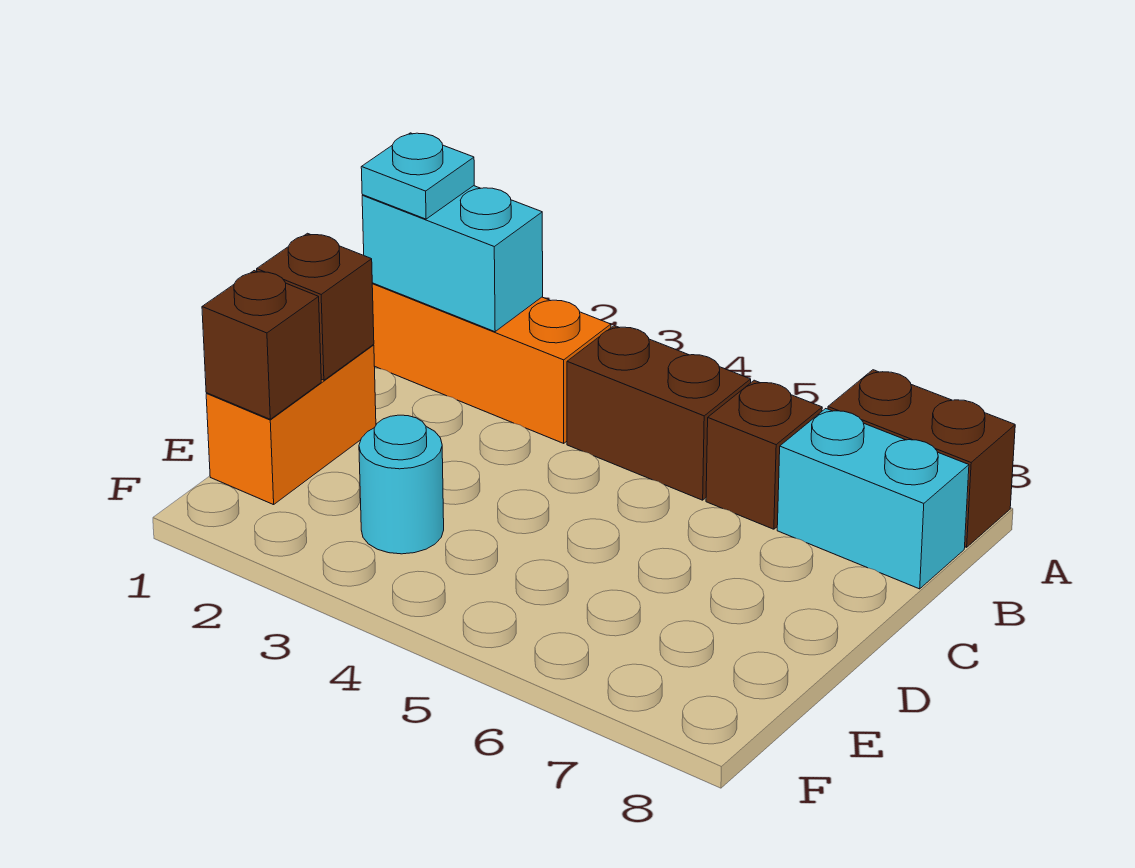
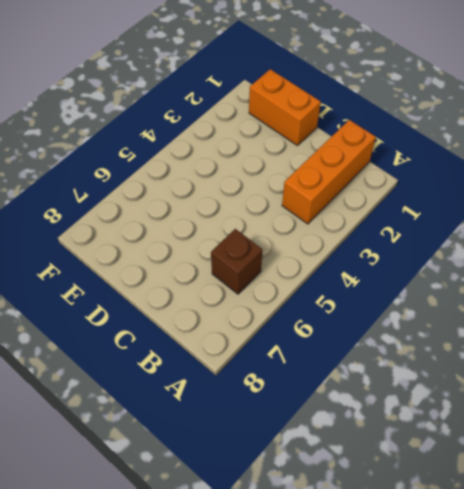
none -> brown brick A7:A8 level 1
none -> brown brick B4:B5 level 1

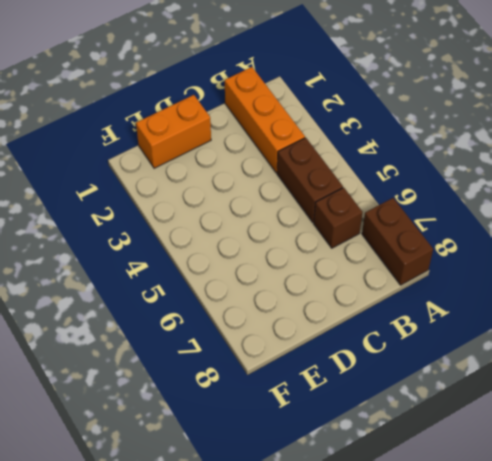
none -> cyan brick B7:B8 level 1
none -> cyan round brick E3 level 1

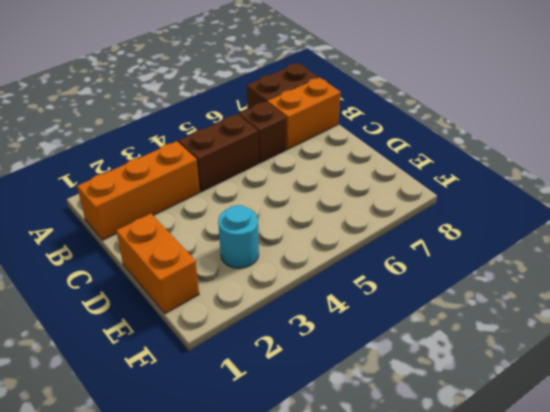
orange brick B7:B8 level 1 -> cyan brick B7:B8 level 1
none -> cyan brick B1:B2 level 2
none -> brown brick D1 level 2

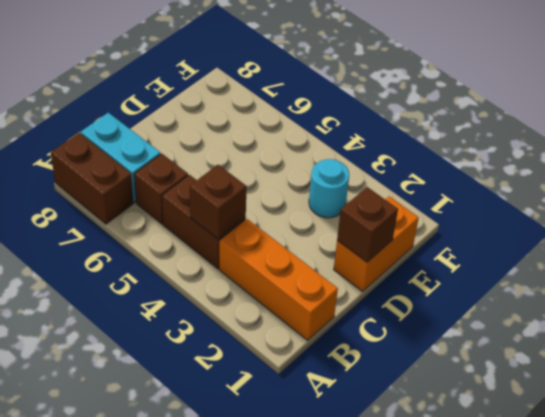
brown brick B4 level 2 -> brown brick E1 level 2
none -> cyan brick B1:B2 level 2
none -> cyan plate B1 level 3

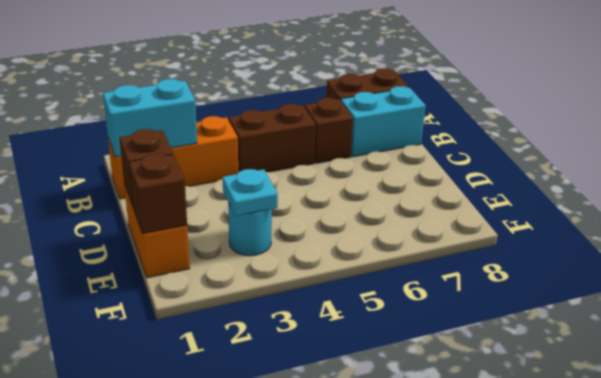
cyan plate E3 level 2 -> cyan plate B1 level 3

